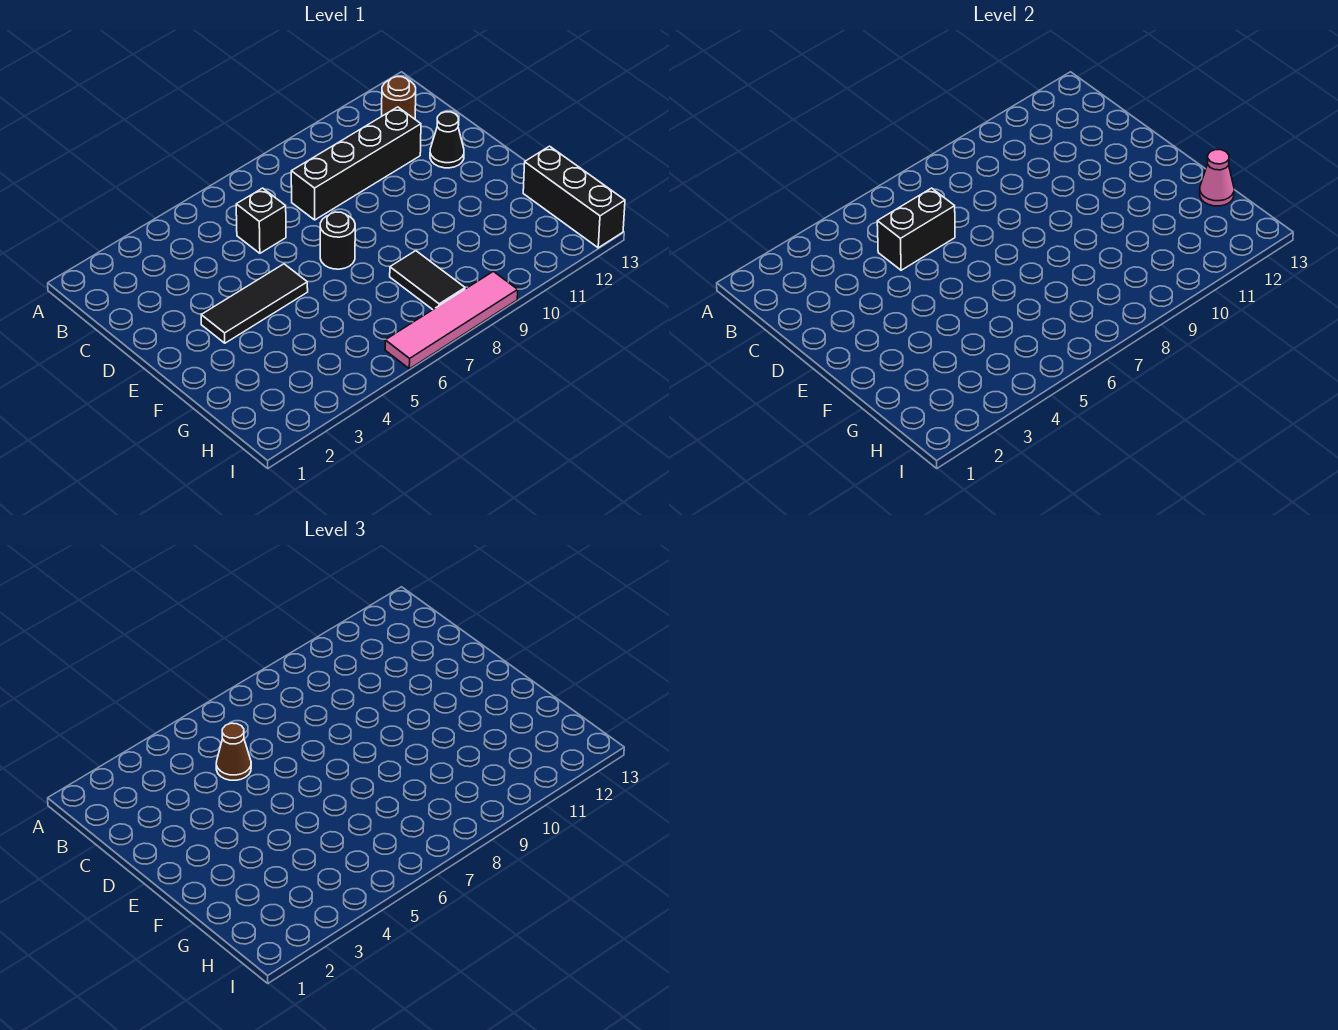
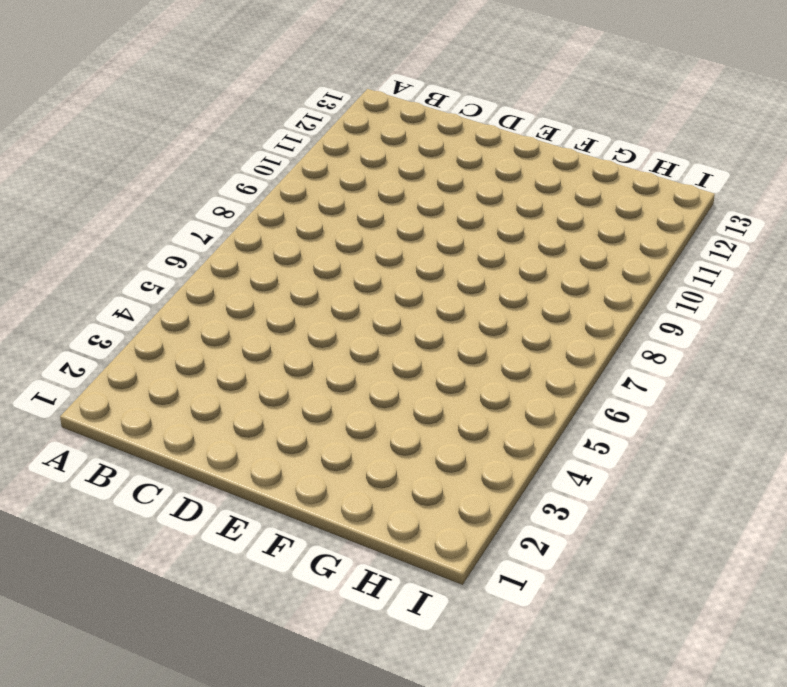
none -> brown round brick B12 level 1
none -> black brick C6 level 1
none -> black brick C8:C11 level 1

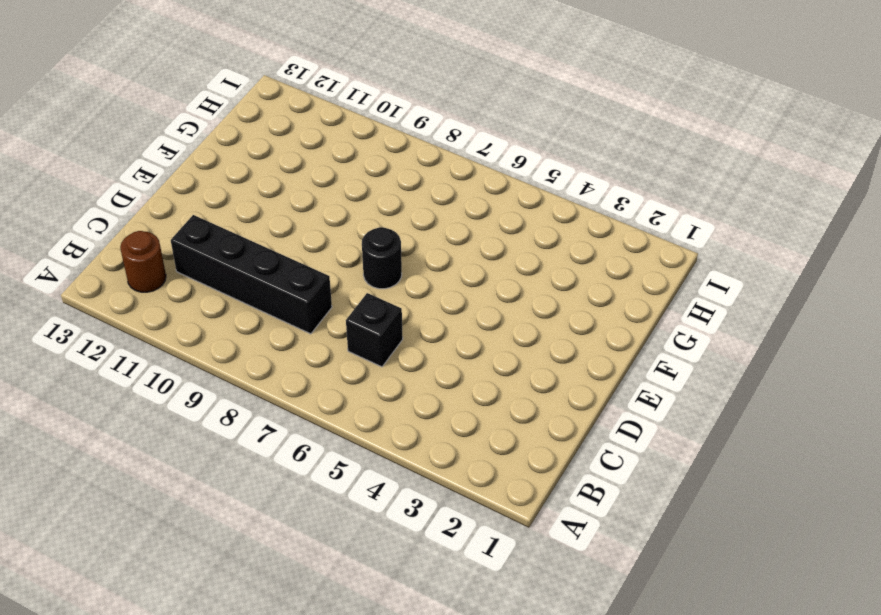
none -> black cone D12 level 1
none -> black tile E3:E5 level 1
none -> black tile G8:H8 level 1

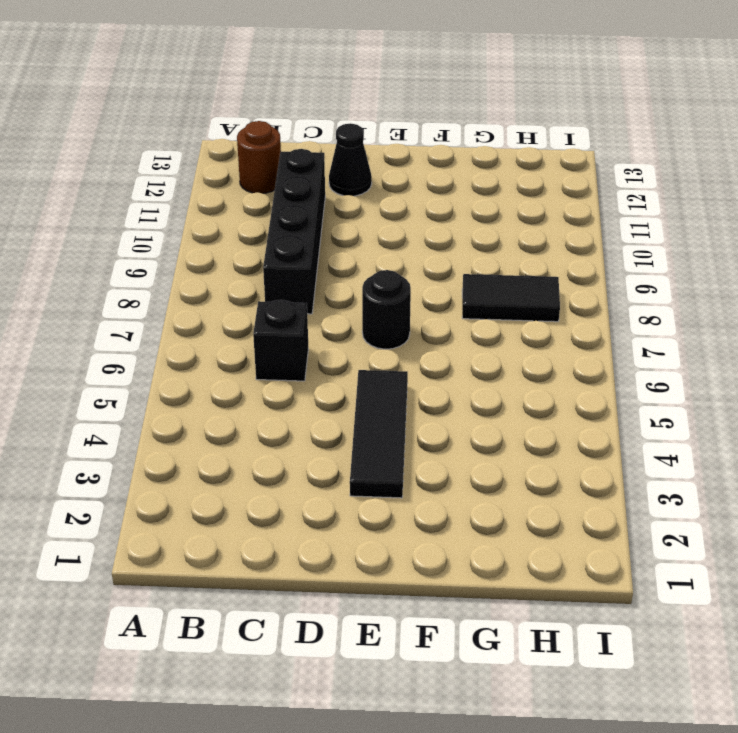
none -> black brick G13:I13 level 1
none -> pink tile I6:I9 level 1
none -> black brick C5:C6 level 2

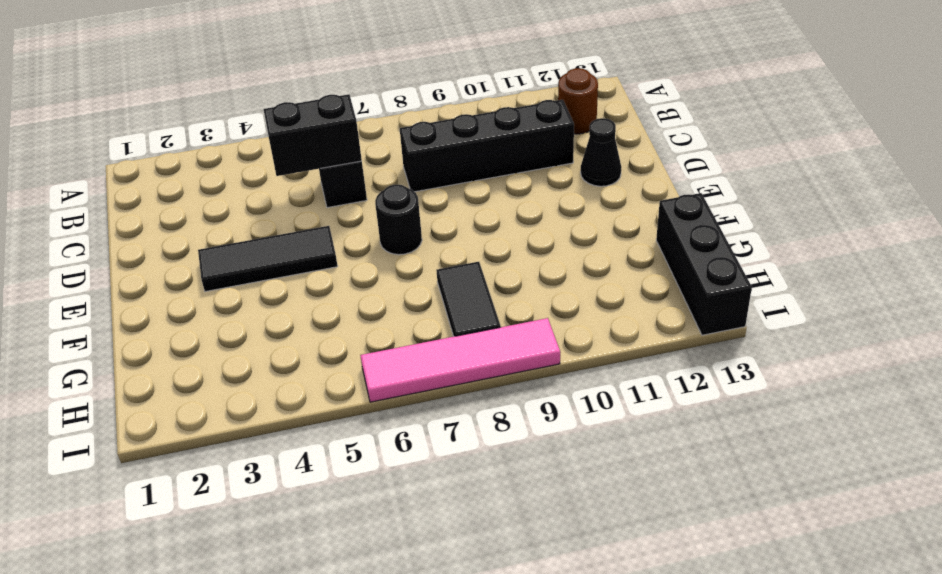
none -> pink cone G13 level 2
none -> brown cone C5 level 3

